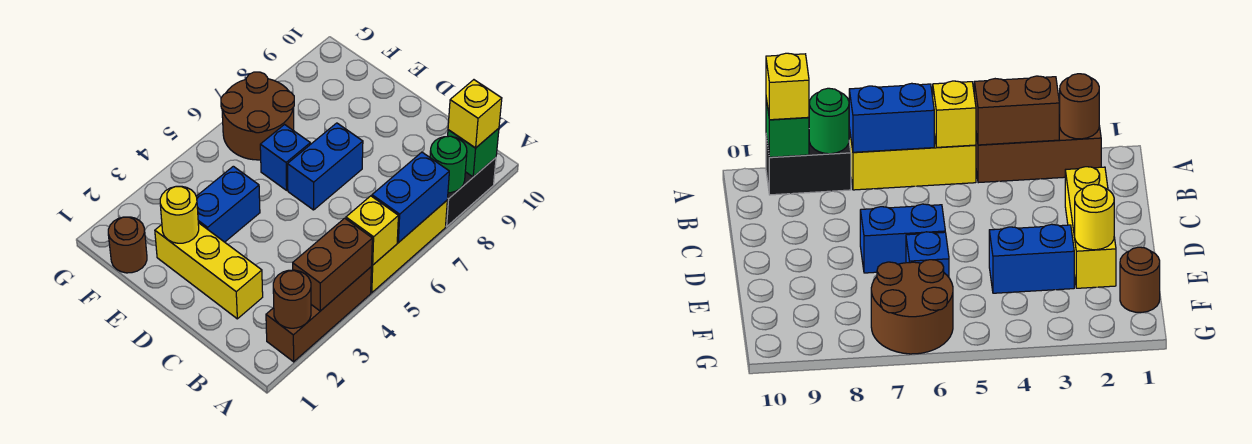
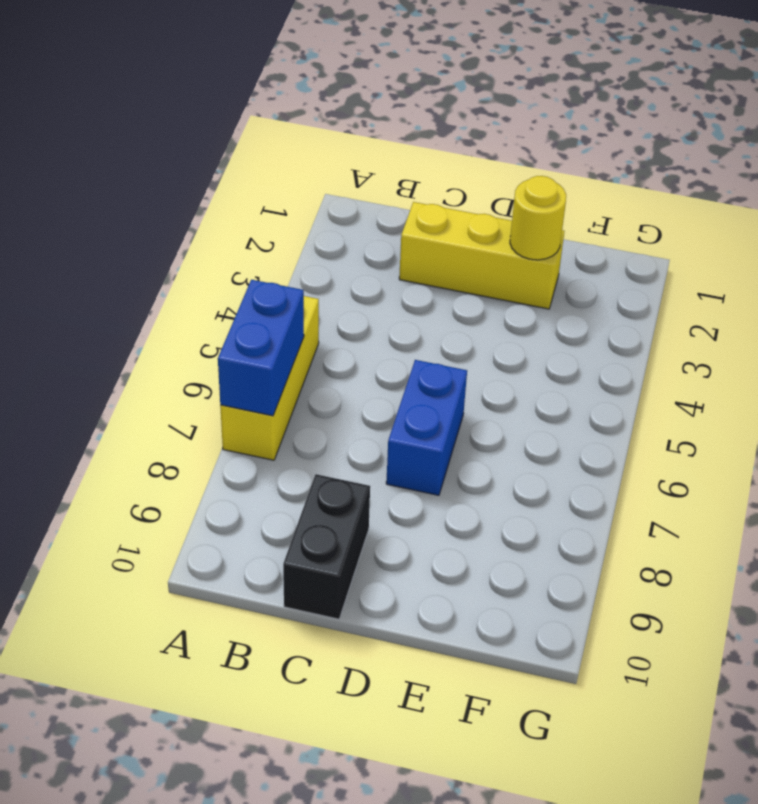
black brick C9:C10 level 1 -> black brick A8:A9 level 1
none -> brown brick A2:A4 level 1
none -> blue brick E3:E4 level 1
none -> blue brick E6 level 1

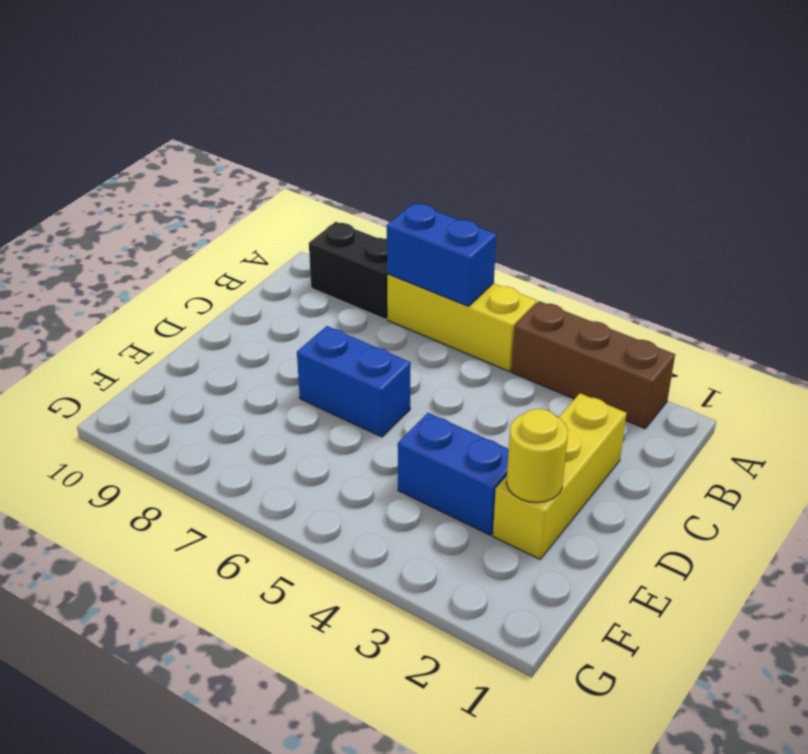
none -> blue brick E6 level 1
none -> brown round brick F1 level 1
none -> brown round brick F6:G7 level 1

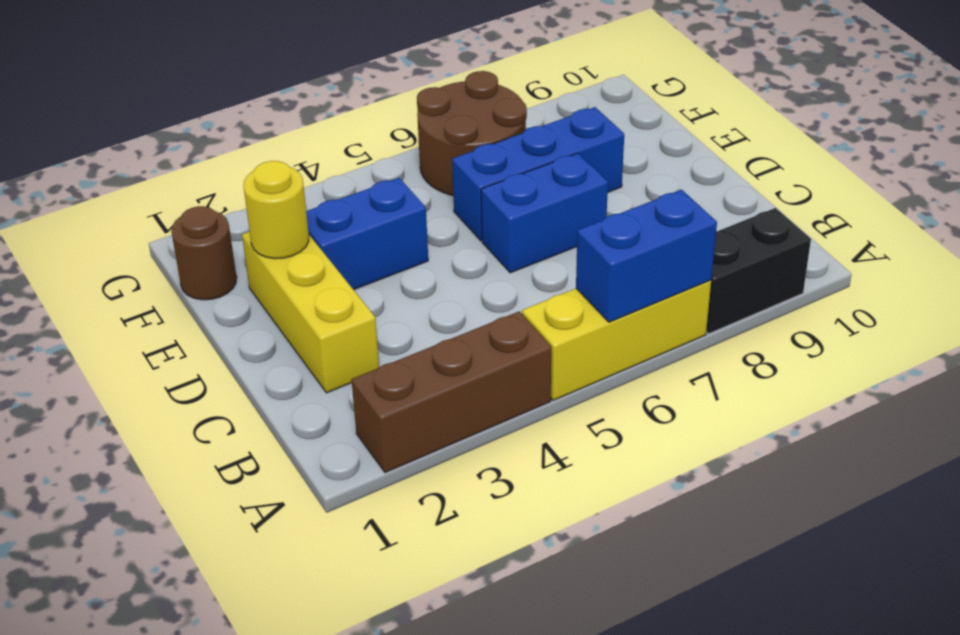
blue brick E6:E8 level 1 -> blue brick E6 level 1
none -> brown round brick A2 level 2
none -> brown brick A3:A4 level 2
none -> yellow brick A5 level 2

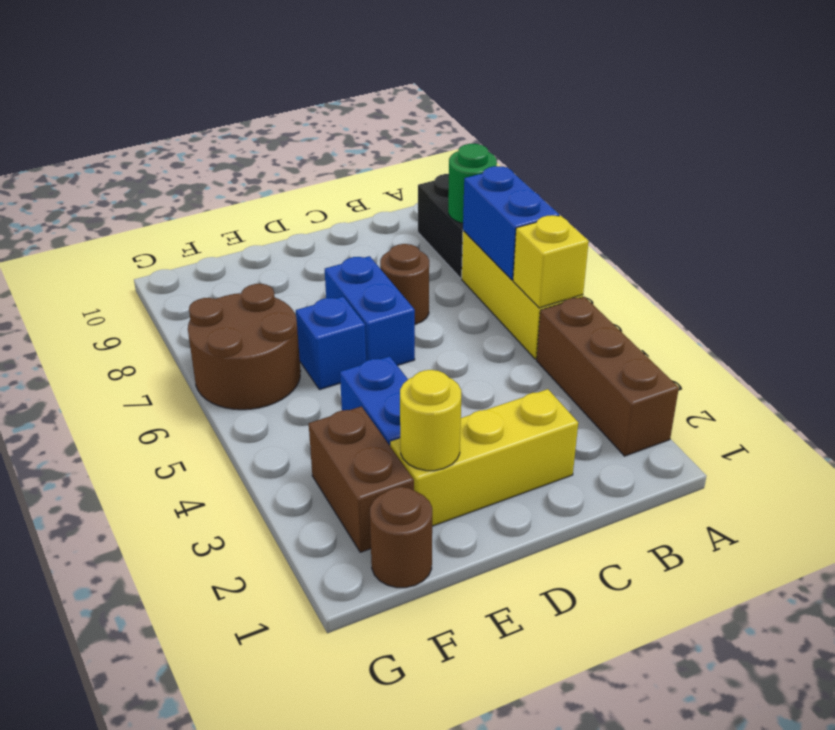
brown round brick C7 level 1 -> brown round brick A2 level 2
brown brick F2:F3 level 1 -> brown brick A3:A4 level 2
none -> green brick A9 level 2
none -> yellow brick A9 level 3

